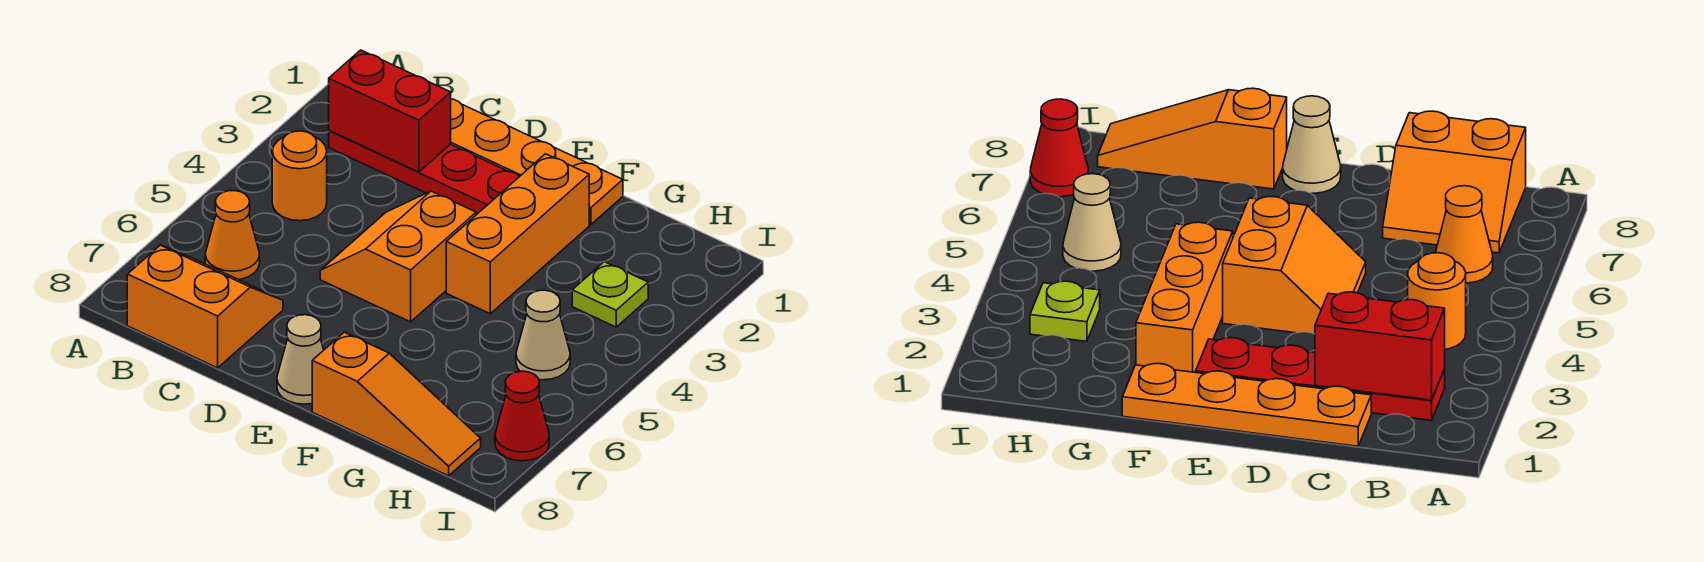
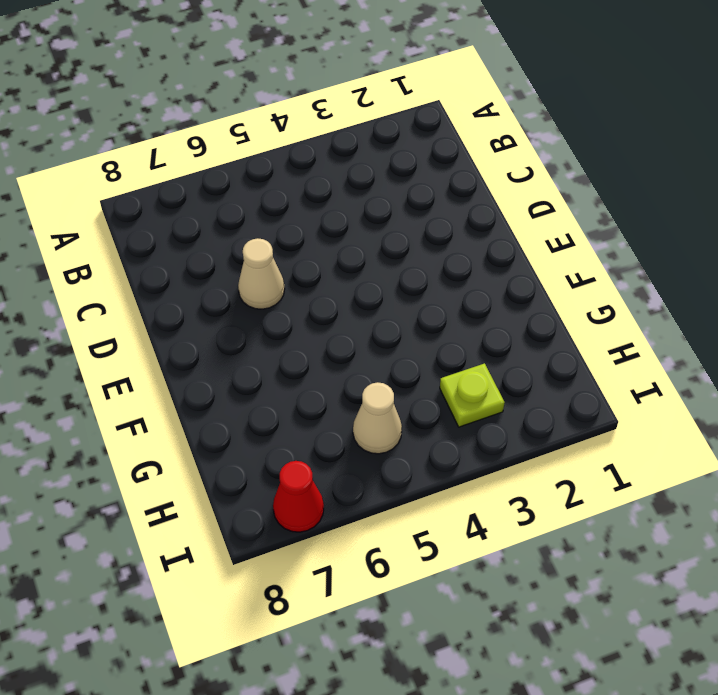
tan cone D6 level 1 -> tan cone E8 level 1
none -> red plate B2:E2 level 1
none -> orange round brick B4 level 1
none -> orange cone B6 level 1

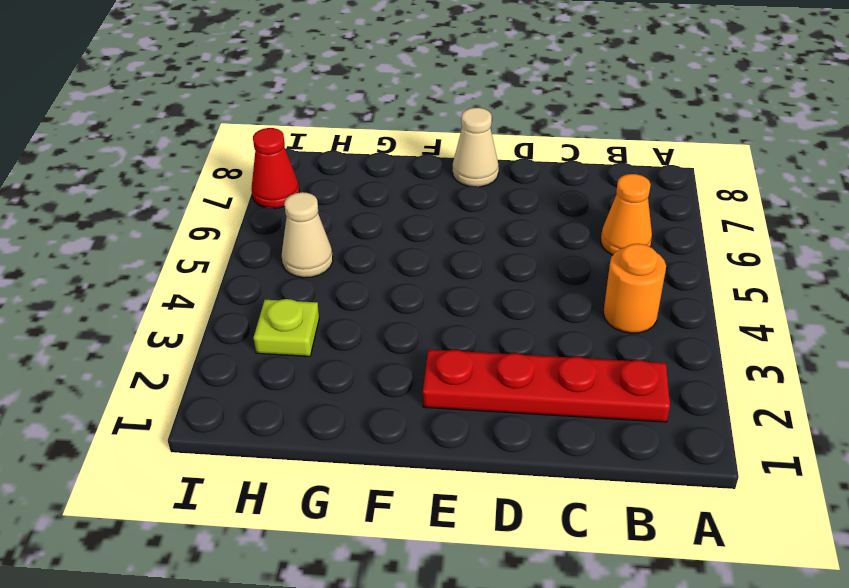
none -> orange slope B7:C8 level 1 top 8
none -> orange plate C1:F1 level 1
none -> orange slope D4:E5 level 1 top E

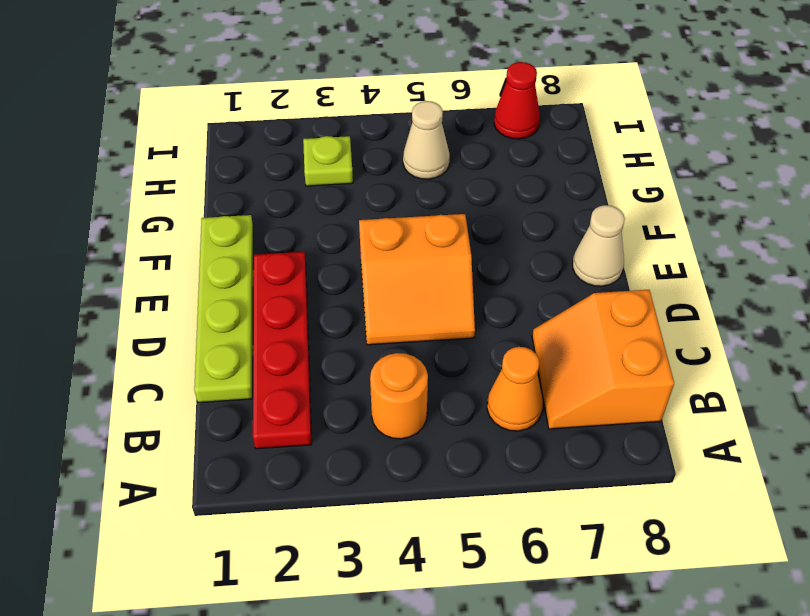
lime plate C1:F1 level 1 -> orange plate C1:F1 level 1
none -> orange brick F2:F4 level 1
none -> orange slope F8:H8 level 1 top F
none -> red brick B2:C2 level 2

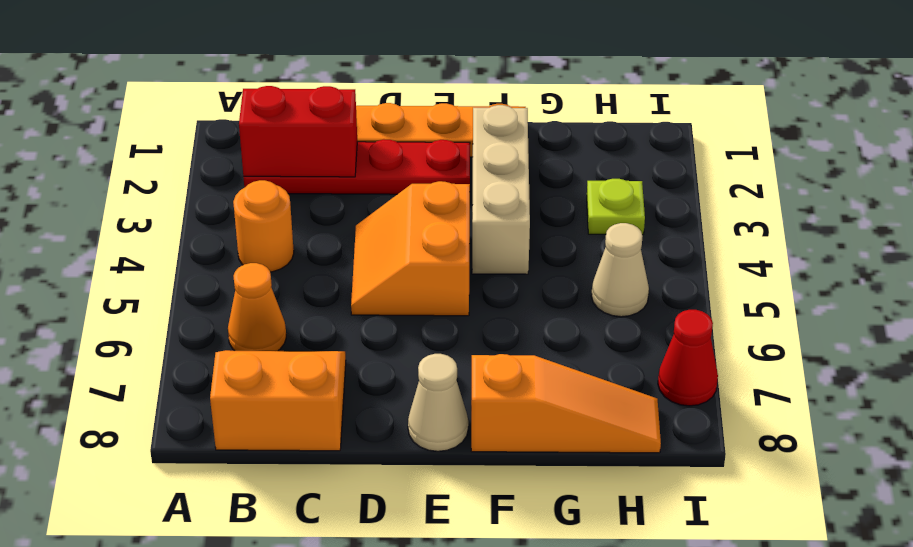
tan brick F2:F4 level 1 -> orange brick F2:F4 level 1

